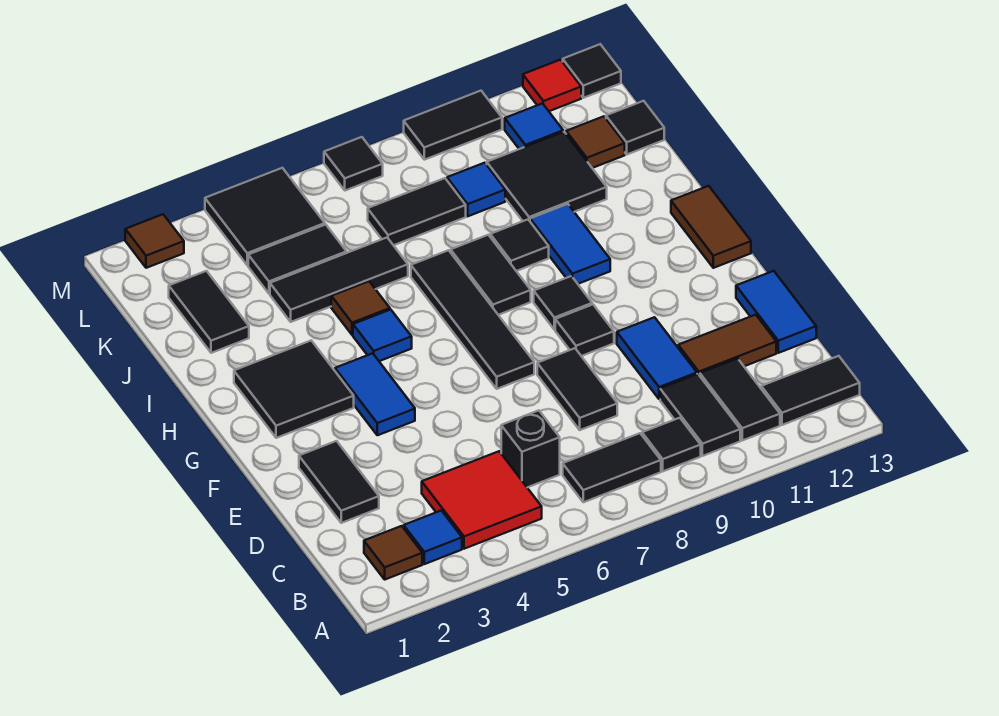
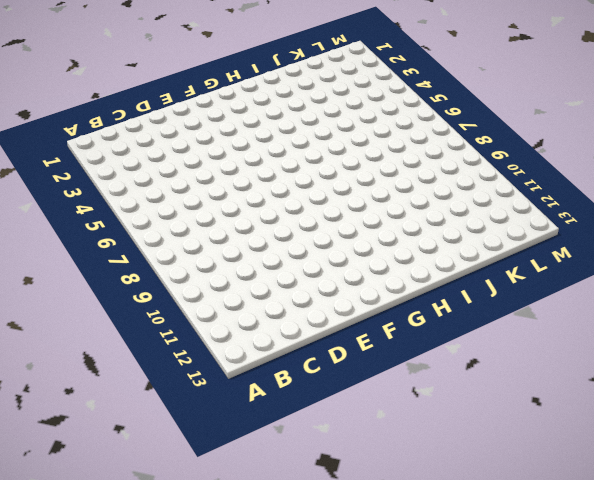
none -> brown tile B2 level 1
none -> blue tile B3 level 1
none -> red tile B4:C5 level 1
none -> black tile B7:B8 level 1

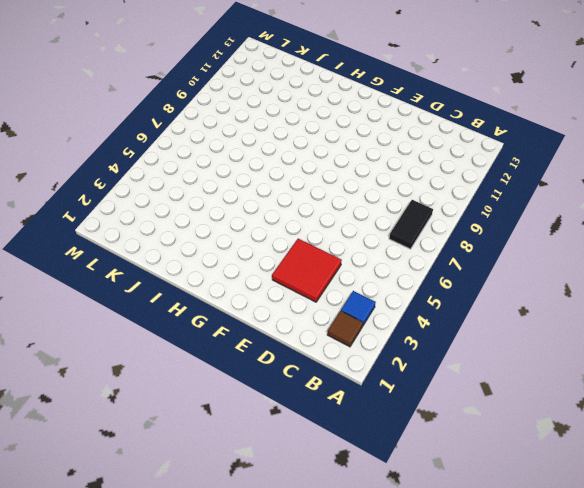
red tile D3:E4 level 1 -> red tile B4:C5 level 1
none -> black tile B9 level 1
none -> black tile B10:C10 level 1
none -> black tile B11:C11 level 1
none -> black tile B12:B13 level 1

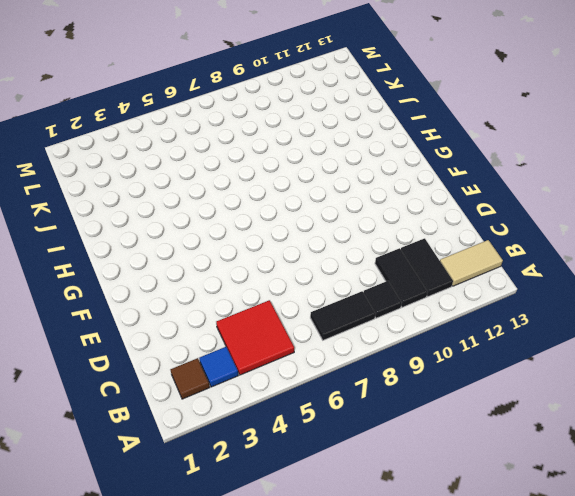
tan tile B12:B13 level 1 -> black tile B12:B13 level 1
none -> black brick C6 level 1
none -> black tile D2:E2 level 1
none -> black tile D8:E8 level 1
none -> blue tile D10:E10 level 1

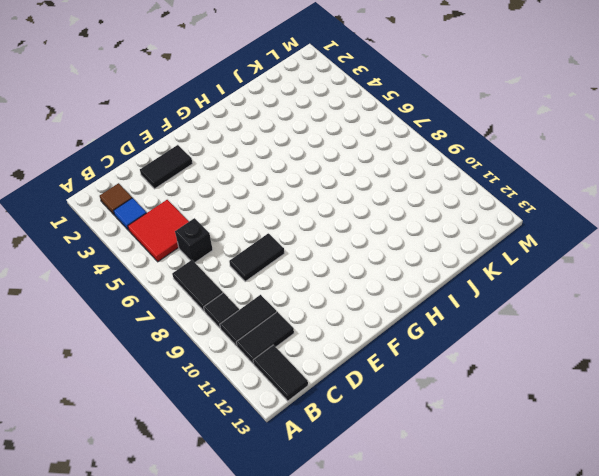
none -> blue tile D10:E10 level 1
none -> brown tile D11:D12 level 1
none -> blue tile D13:E13 level 1
none -> blue tile F4:G4 level 1

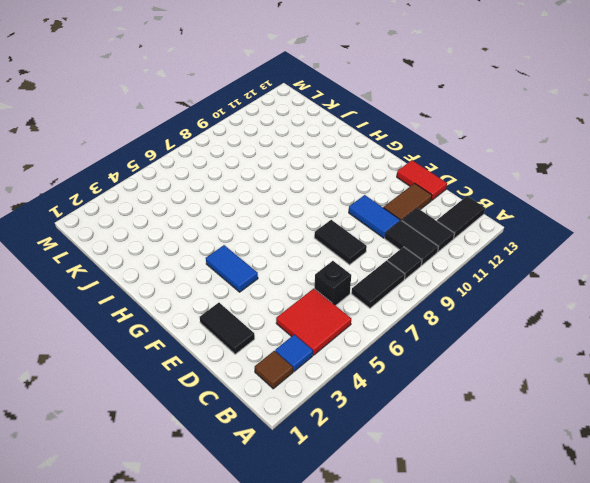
red tile D13:E13 level 1 -> blue tile D13:E13 level 1
none -> black tile F7:I7 level 1
none -> black tile F9 level 1
none -> black tile G2:H3 level 1
none -> black tile G9 level 1

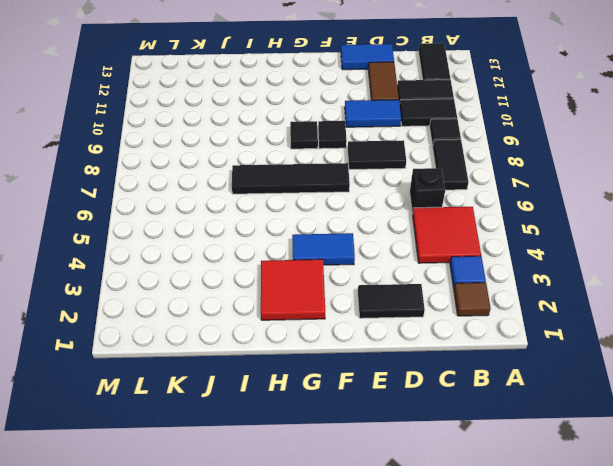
red tile G2:H3 level 1 -> black tile G2:H3 level 1
none -> brown tile G13:H13 level 1
none -> blue tile H5 level 1
none -> black tile H8:I8 level 1
none -> blue tile H10:I10 level 1

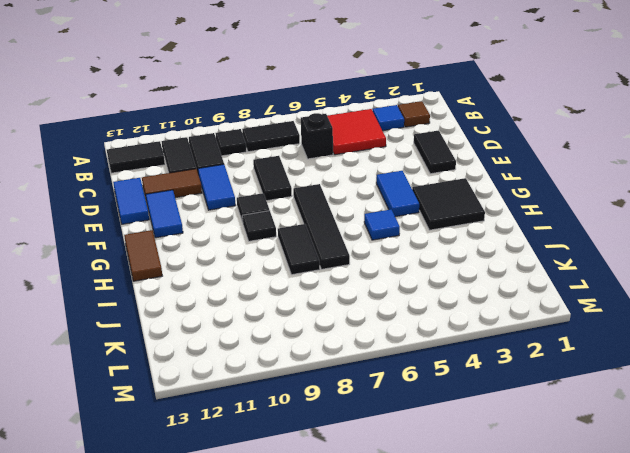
blue tile E12:F12 level 1 -> blue tile H10:I10 level 1
none -> brown tile I5 level 1
none -> black tile I9 level 1
none -> black tile J2:K2 level 1
none -> black tile J4:J6 level 1

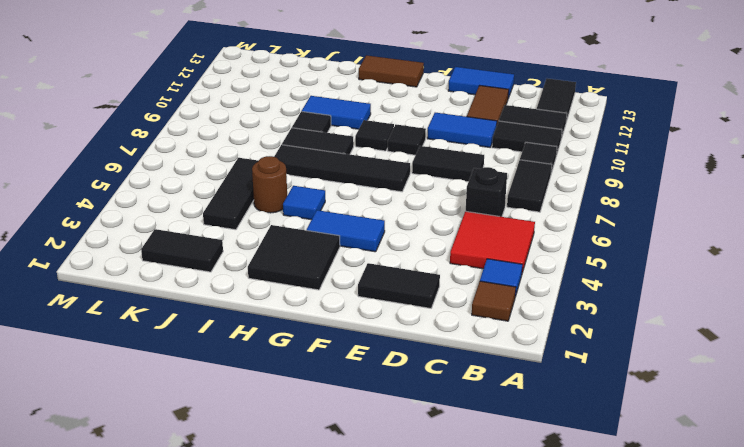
brown round brick I5 level 1 -> brown tile I5 level 1
none -> black tile J10:K11 level 1
none -> black tile K4:K5 level 1
none -> black tile K7:K8 level 1
none -> blue tile K9 level 1

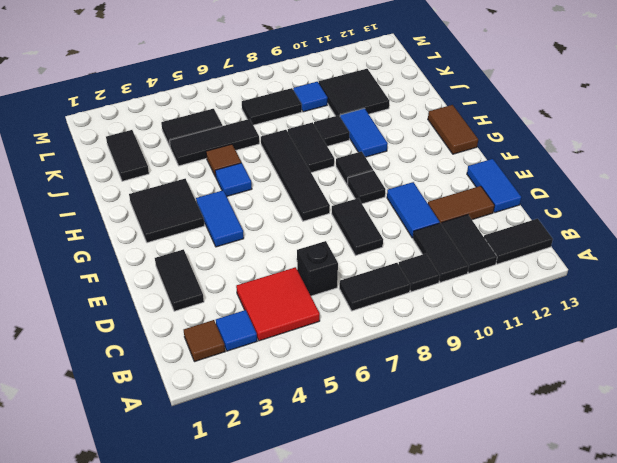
none -> brown tile K12 level 1
none -> black tile K13 level 1
none -> black tile L4:M5 level 1
none -> blue tile L11 level 1

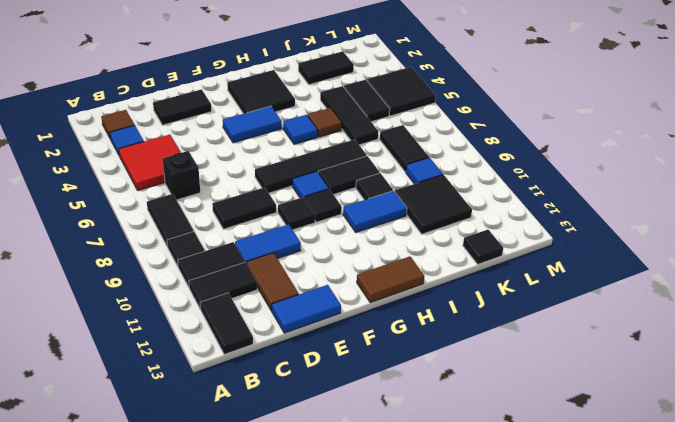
blue tile G8 level 1 -> blue tile L11 level 1
none -> brown tile K12 level 1
none -> brown tile M2 level 1
none -> black tile M7 level 1
none -> black tile M9:M10 level 1

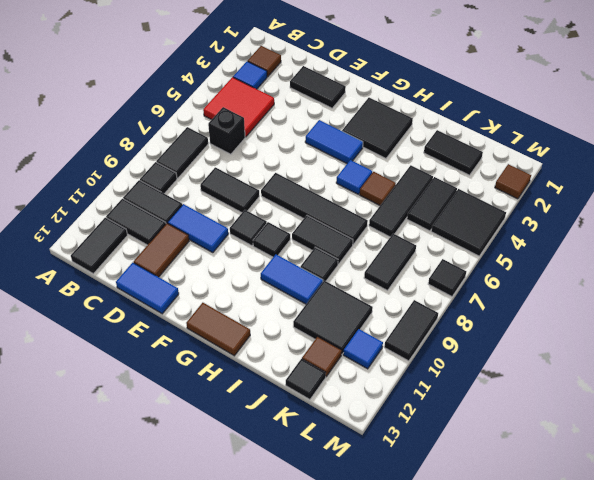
none -> blue tile K9 level 1
none -> red tile M12 level 1
none -> black tile M13 level 1

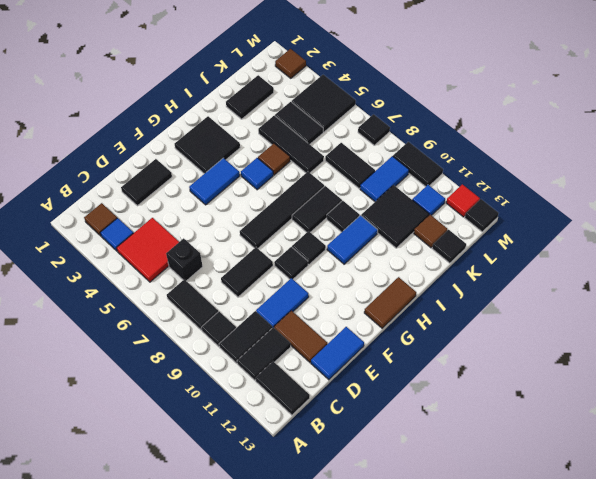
blue tile K9:L9 level 1 -> blue tile K9 level 1

